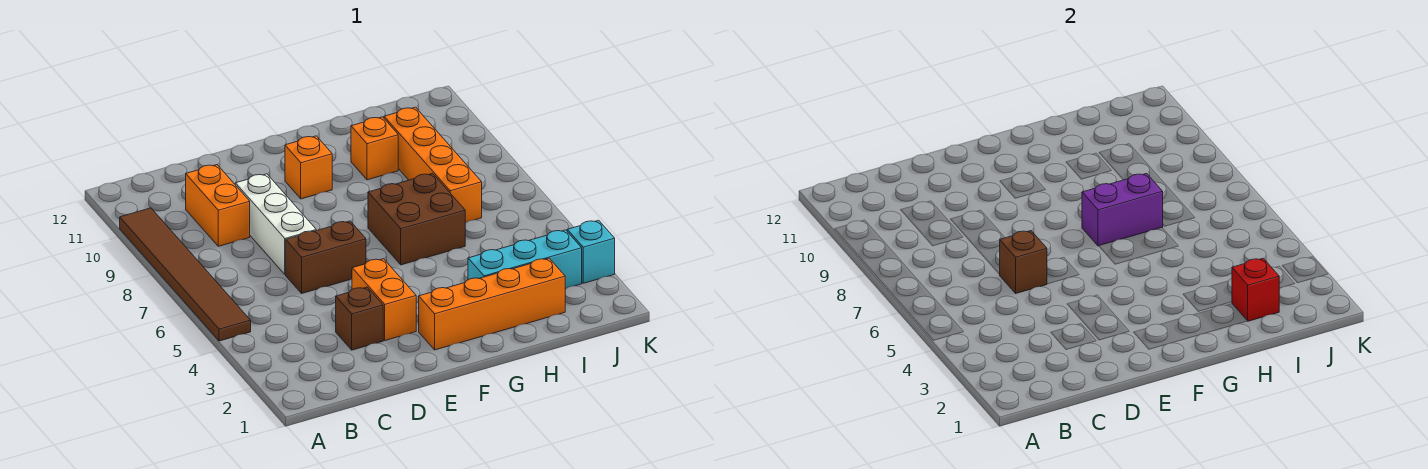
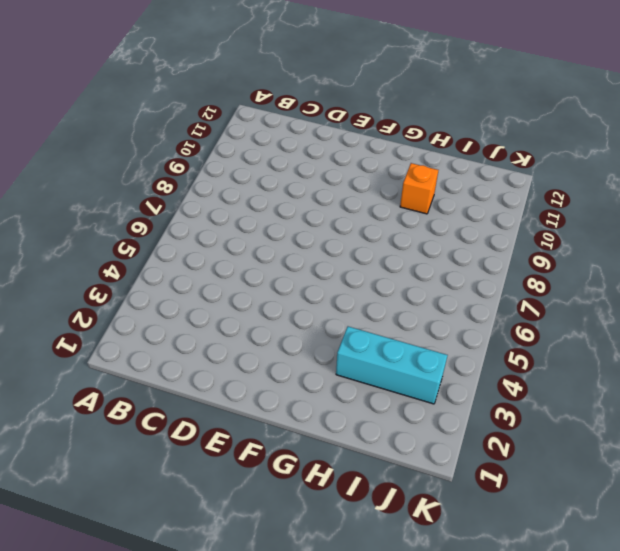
none -> brown tile A5:A10 level 1
none -> orange brick C9:C10 level 1
none -> brown brick D3 level 1

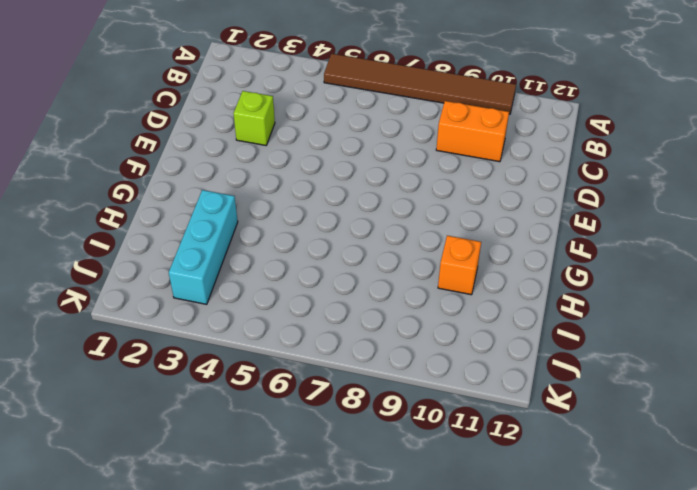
lime brick D3 level 1 -> brown brick D3 level 1
none -> brown brick D6:E6 level 1
none -> white brick D7:D9 level 1
none -> orange brick E3:E4 level 1

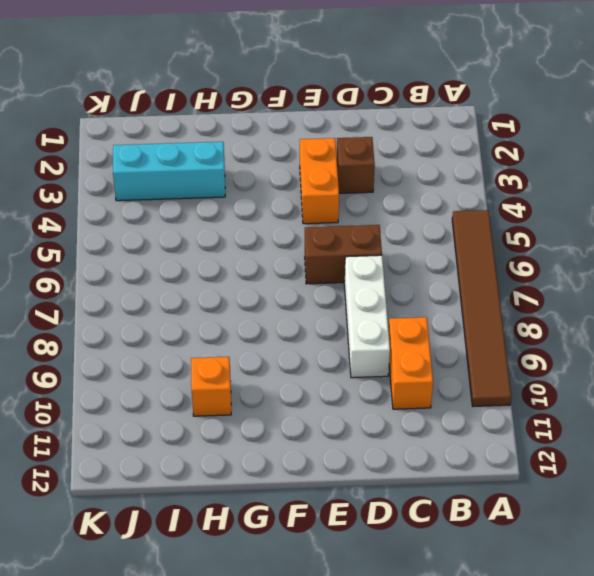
none -> orange brick F2:I2 level 1
none -> orange brick F10 level 1
none -> brown brick G6:H7 level 1

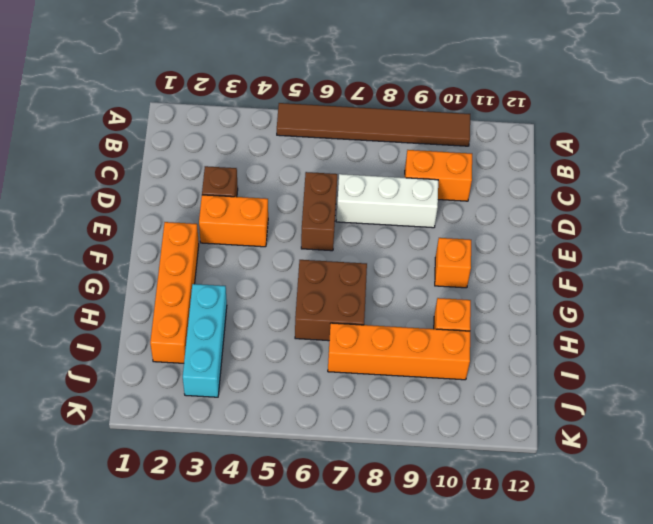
none -> cyan brick K3 level 1
none -> brown brick D6 level 2
none -> purple brick G7:H7 level 2

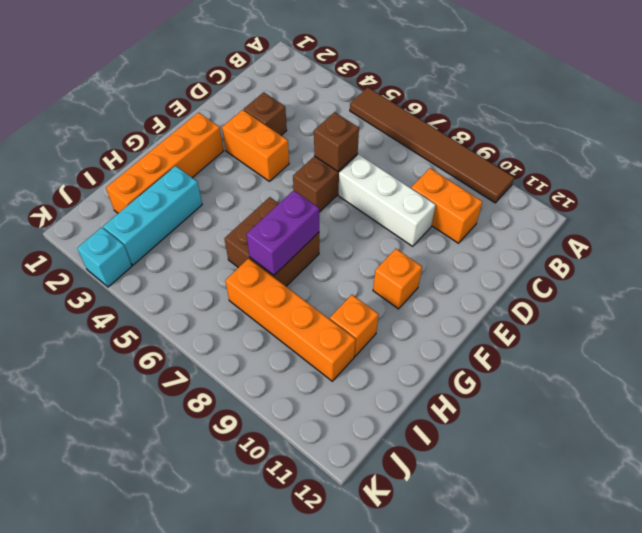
none -> red brick I2 level 2

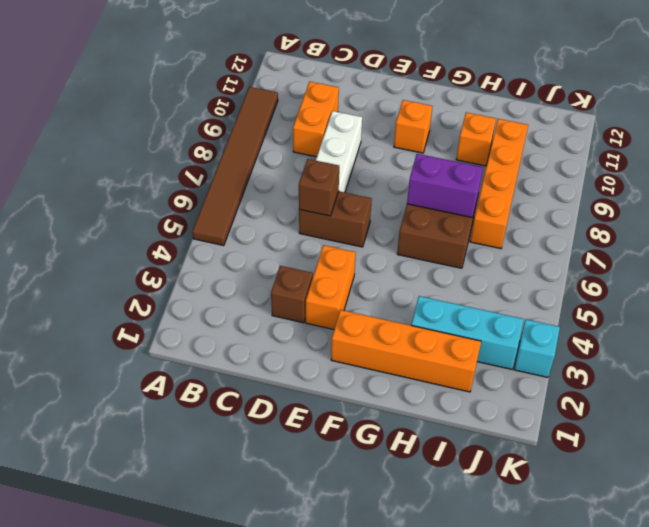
none -> red brick I2 level 2

